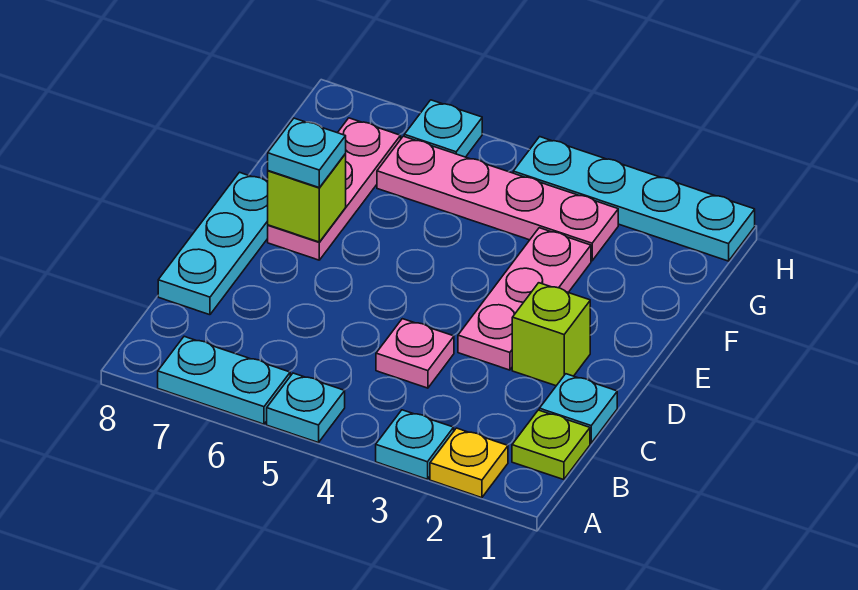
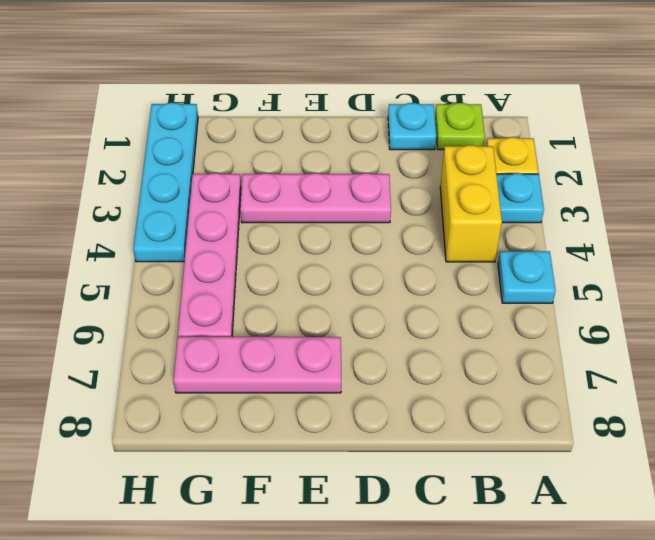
yellow brick B3:B4 level 1 -> none
none -> cyan plate A6:A7 level 1
none -> pink plate C4 level 1
none -> cyan plate C8:E8 level 1

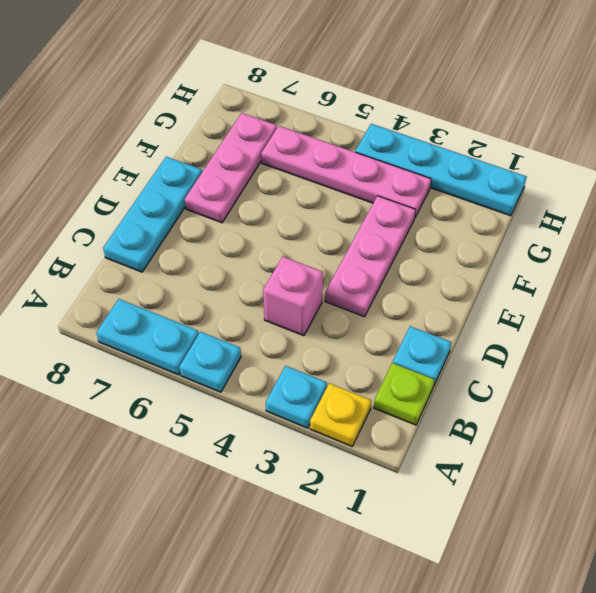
pink brick C4 level 1 -> pink plate C4 level 1
none -> lime brick D2 level 1
none -> cyan plate H6 level 1
none -> lime brick E7 level 2

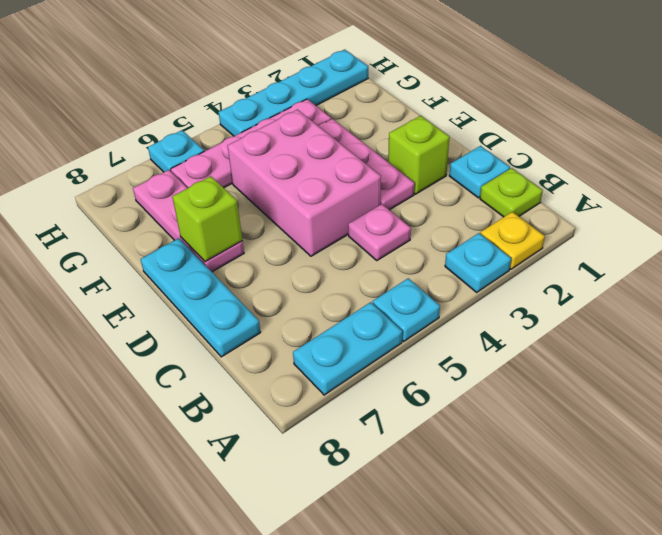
pink brick D4:F5 level 1 -> none
none -> cyan plate E7 level 3

